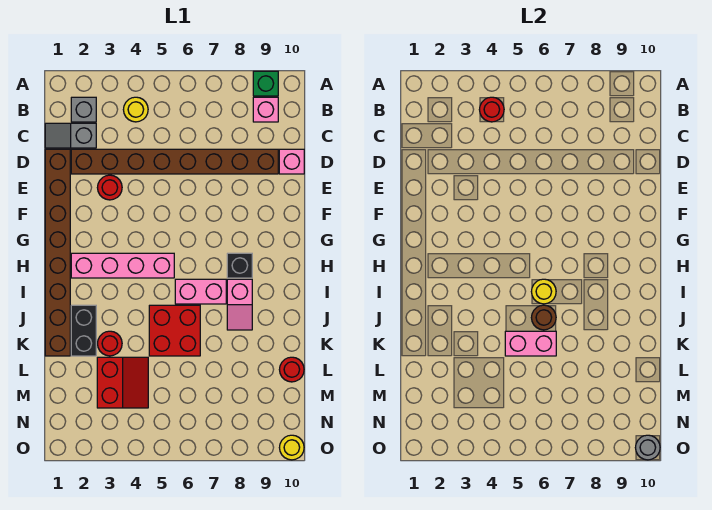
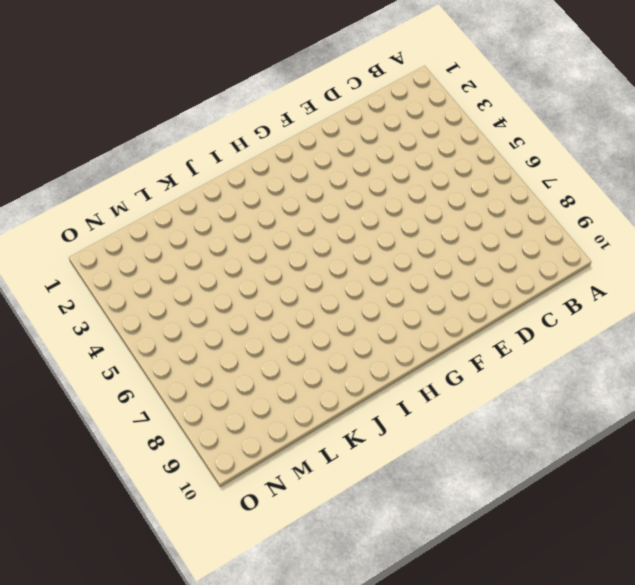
none -> green brick A9 level 1
none -> grey brick B2 level 1
none -> yellow round brick B4 level 1

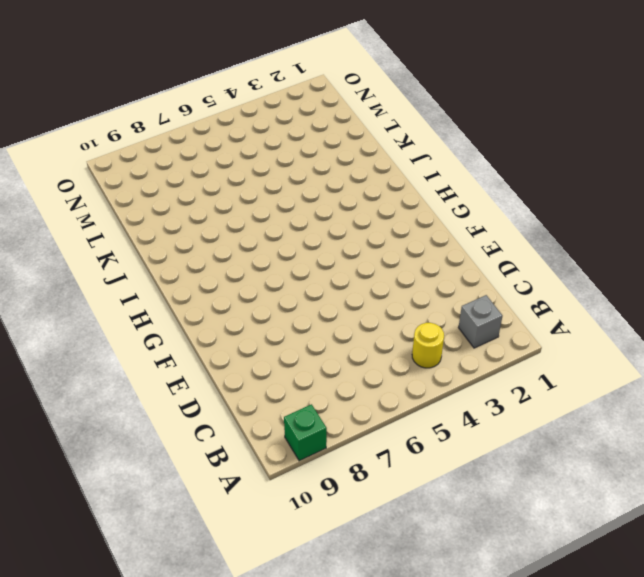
none -> pink brick B9 level 1
none -> grey slope C1:C2 level 1 top 2
none -> brown brick D1:K1 level 1

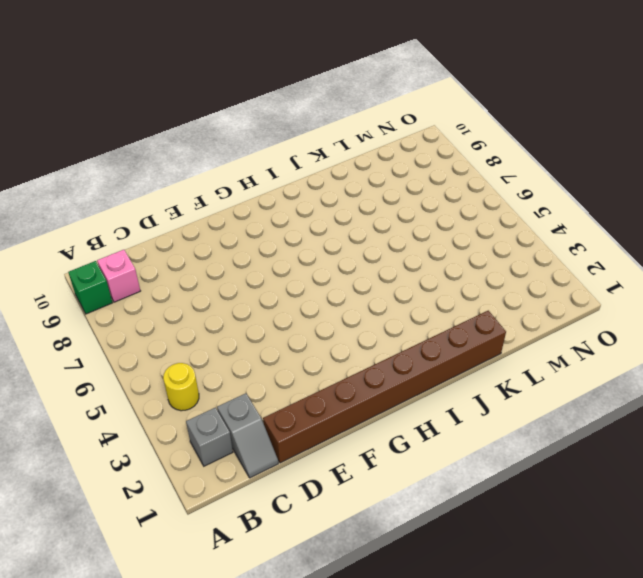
none -> brown brick D2:D9 level 1
none -> pink brick D10 level 1
none -> red round brick E3 level 1

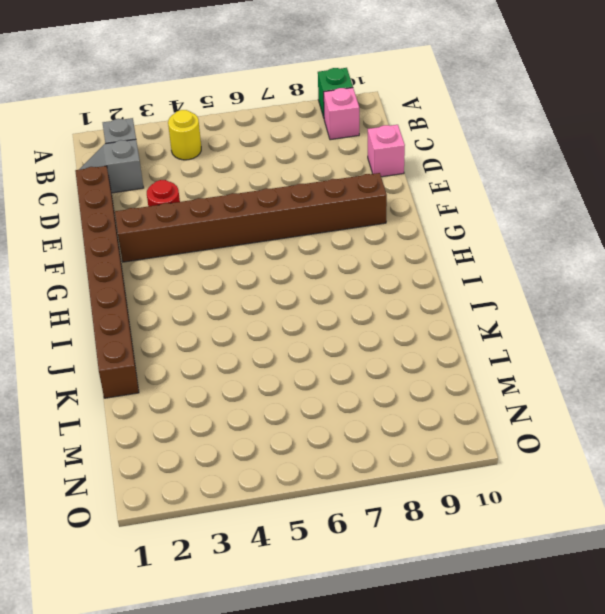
brown brick F2:F9 level 1 -> brown brick D2:D9 level 1
none -> pink brick H2:H5 level 1
none -> black brick H8 level 1
none -> pink brick I6:I7 level 1

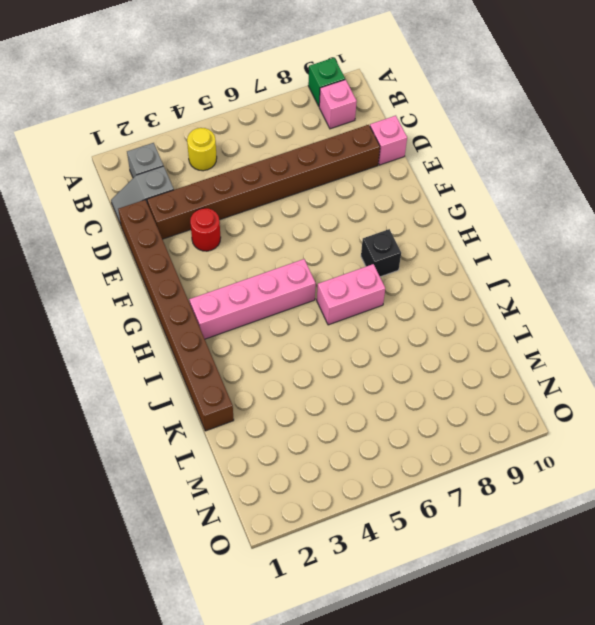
none -> pink slope I8:J8 level 1 top I
none -> black brick J2:K2 level 1
none -> red brick J5:K6 level 1

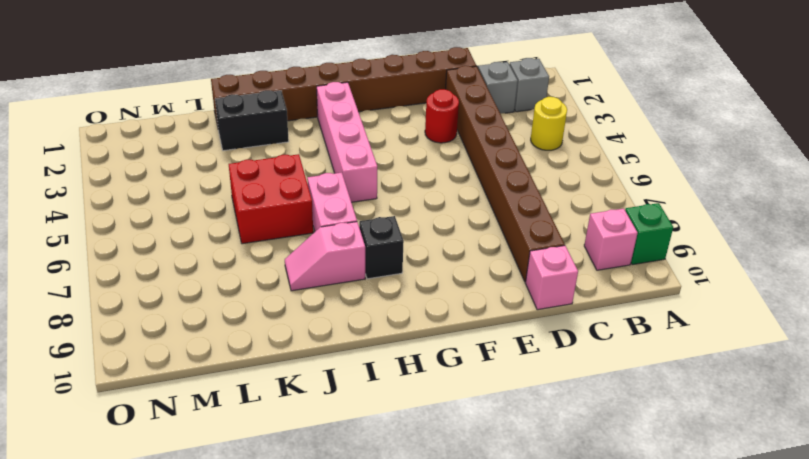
none -> red round brick K3 level 1
none -> red slope L3:M4 level 1 top 3
none -> red round brick L10 level 1

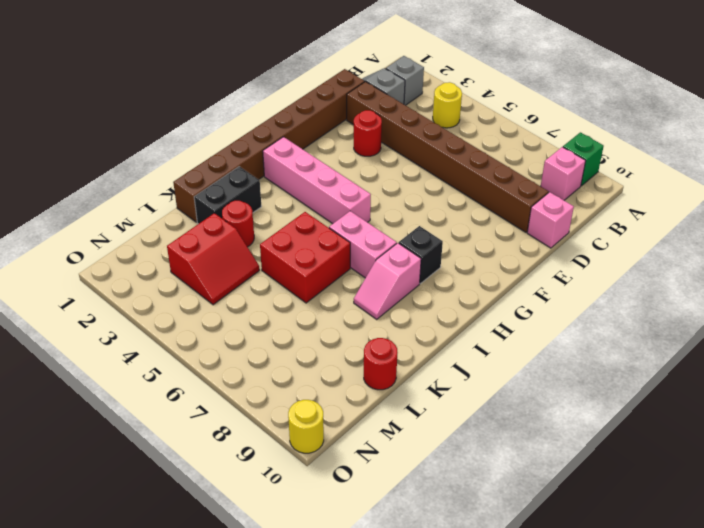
none -> red round brick B4 level 2
none -> yellow round brick I6 level 2
none -> brown round brick J6 level 2

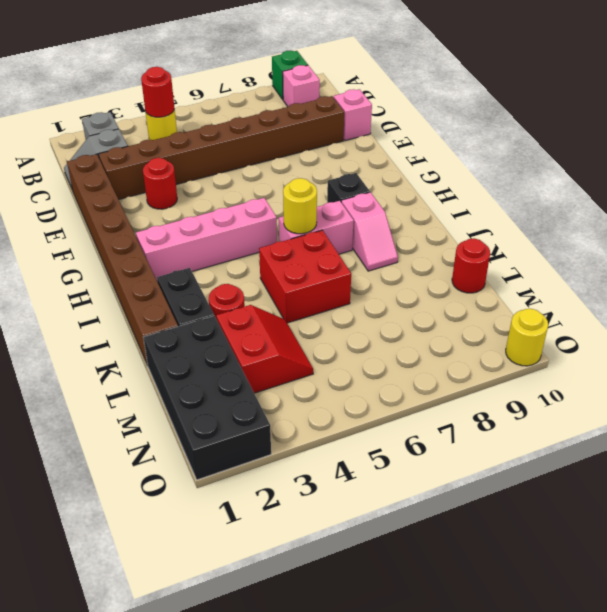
black brick L1:O2 level 1 -> none
none -> brown round brick J6 level 2
none -> pink brick K5:K6 level 2
none -> grey round brick O10 level 2

